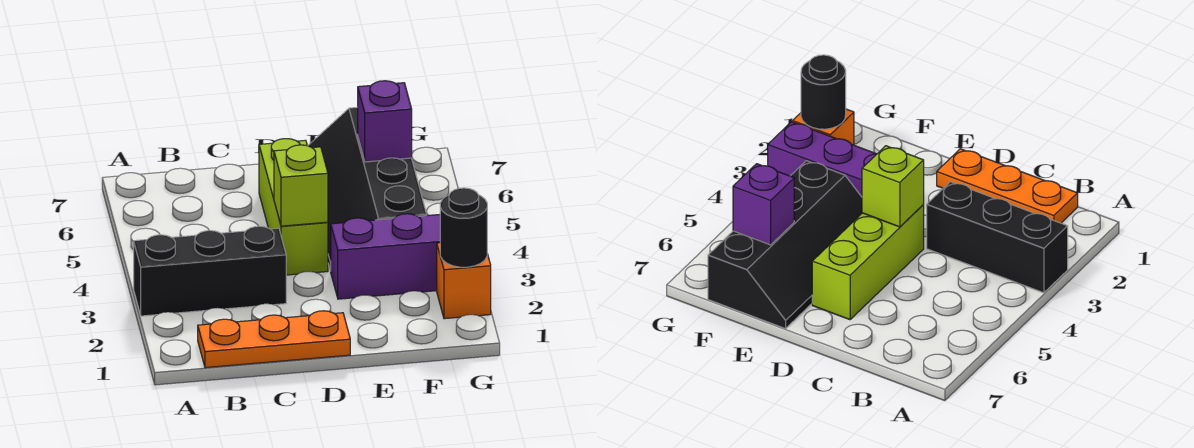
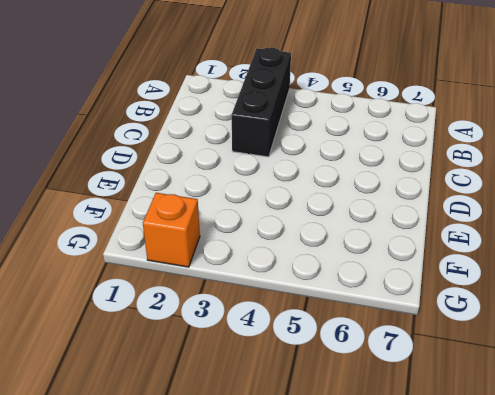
none -> orange plate B1:D1 level 1
none -> lime brick D4:D6 level 1

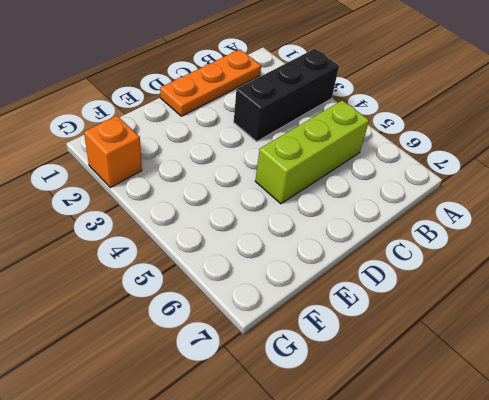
lime brick B5:D5 level 1 -> lime brick D4:D6 level 1
none -> purple brick E3:G3 level 1
none -> black slope E4:F7 level 1 top F

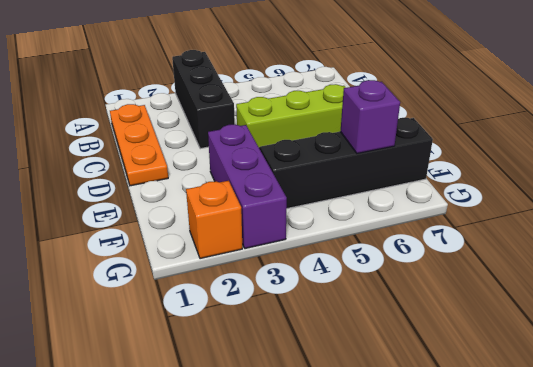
none -> lime brick D4 level 2
none -> black round brick G2 level 2

